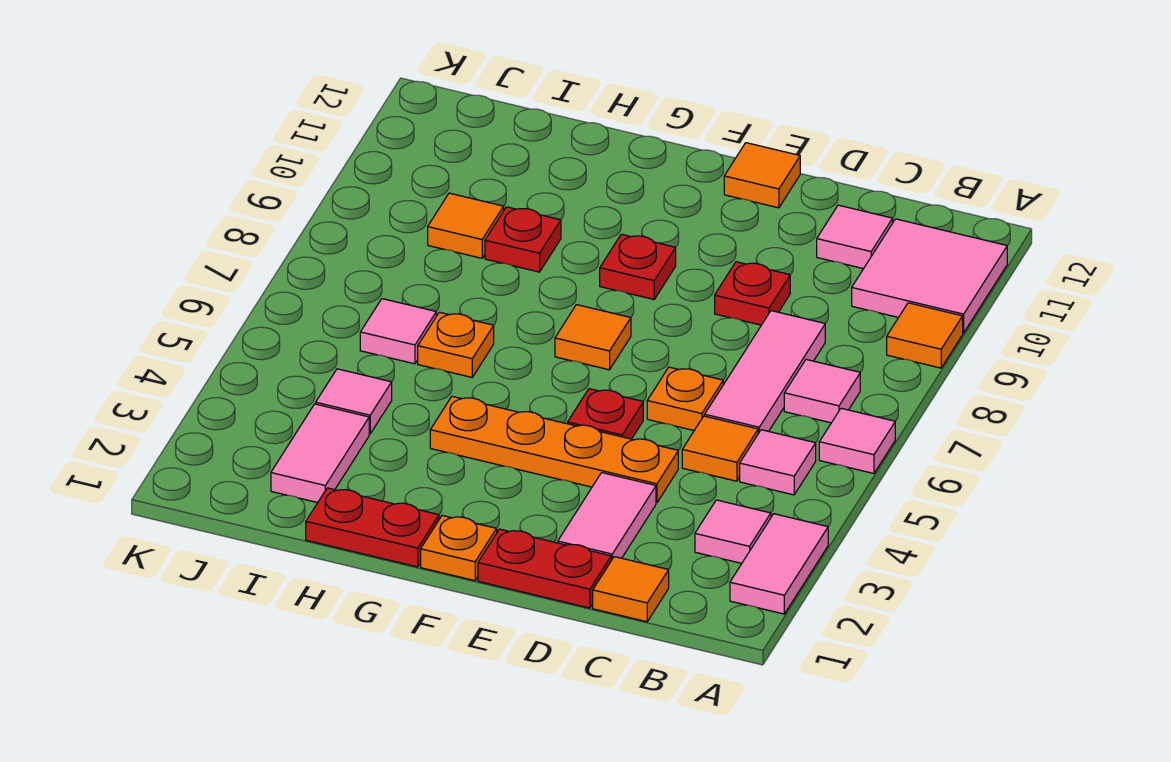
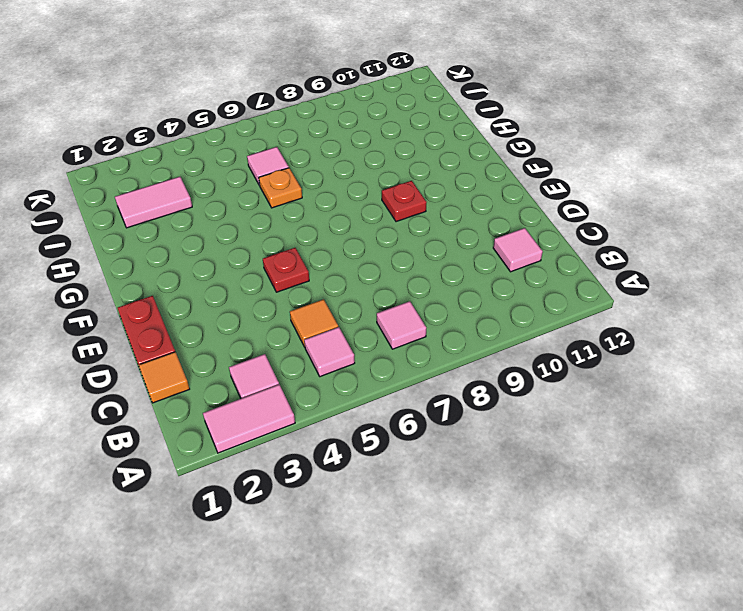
none -> pink tile A6 level 1
none -> orange tile A9 level 1
none -> pink tile A10:B11 level 1

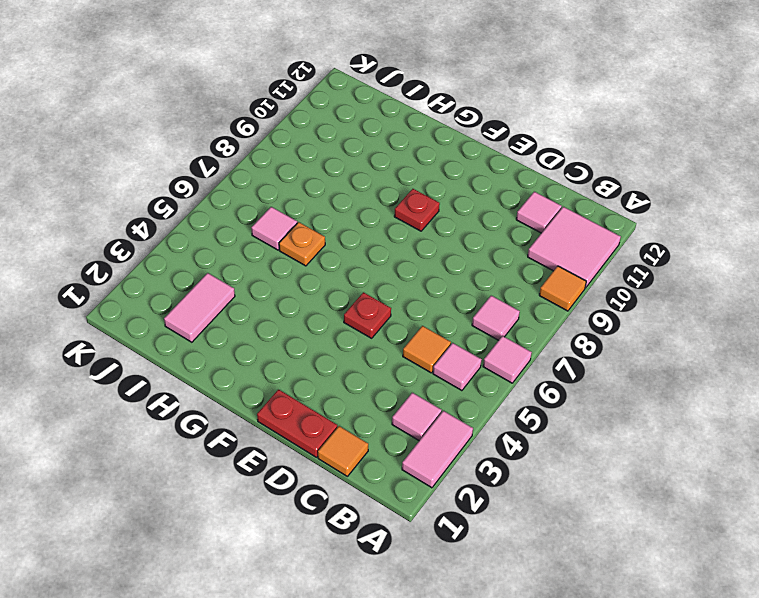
none -> pink tile C6:C8 level 1
none -> pink tile D2:D3 level 1
none -> orange plate D4:G4 level 1

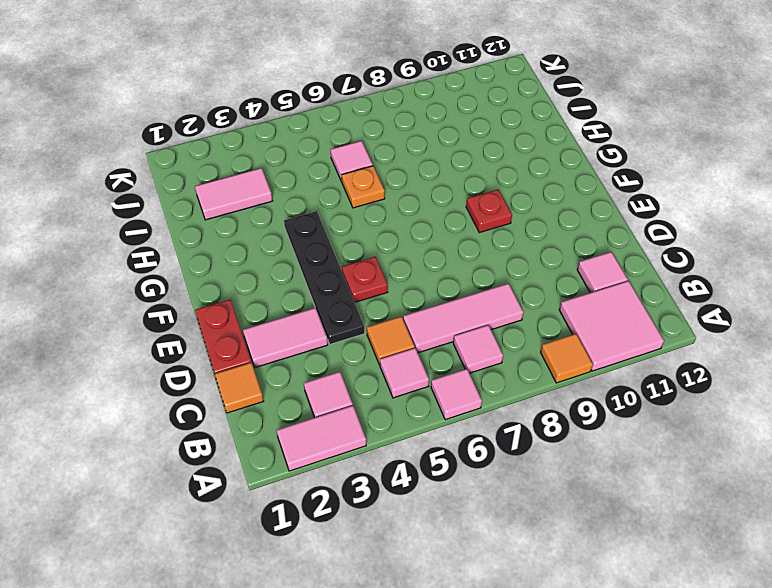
black plate D4:G4 level 1 -> orange plate D4:G4 level 1
none -> orange plate D6 level 1
none -> red plate D9 level 1
none -> orange tile E12 level 1

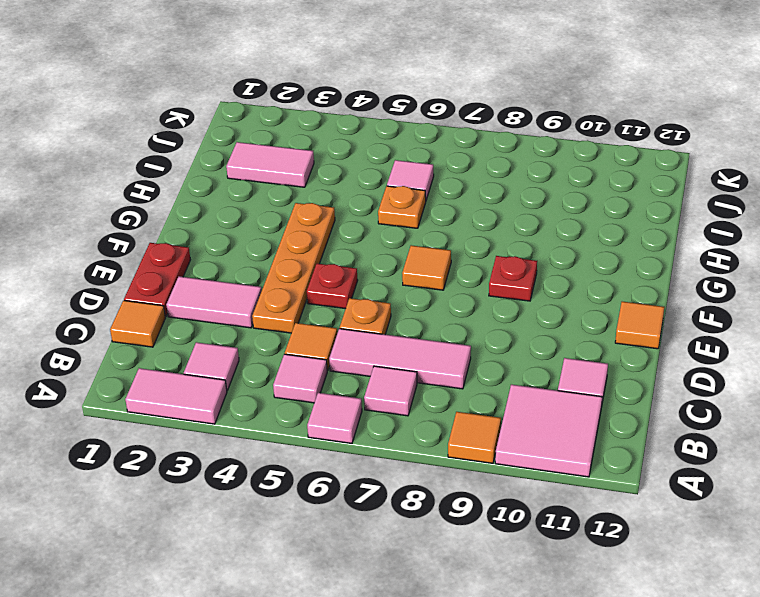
none -> red plate D9 level 1
none -> orange plate F1 level 1
none -> red plate G1:H1 level 1

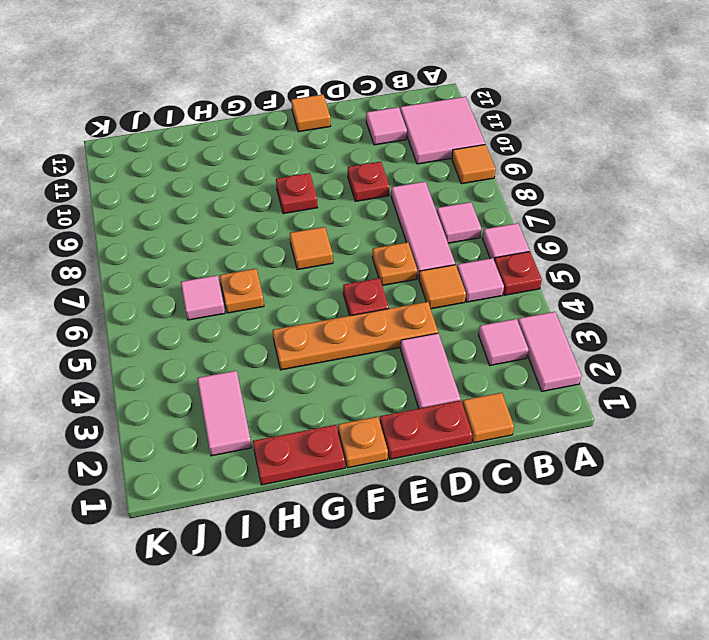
red plate A5 level 1 -> red plate H9 level 1
none -> pink tile I4 level 1
none -> orange tile I9 level 1

